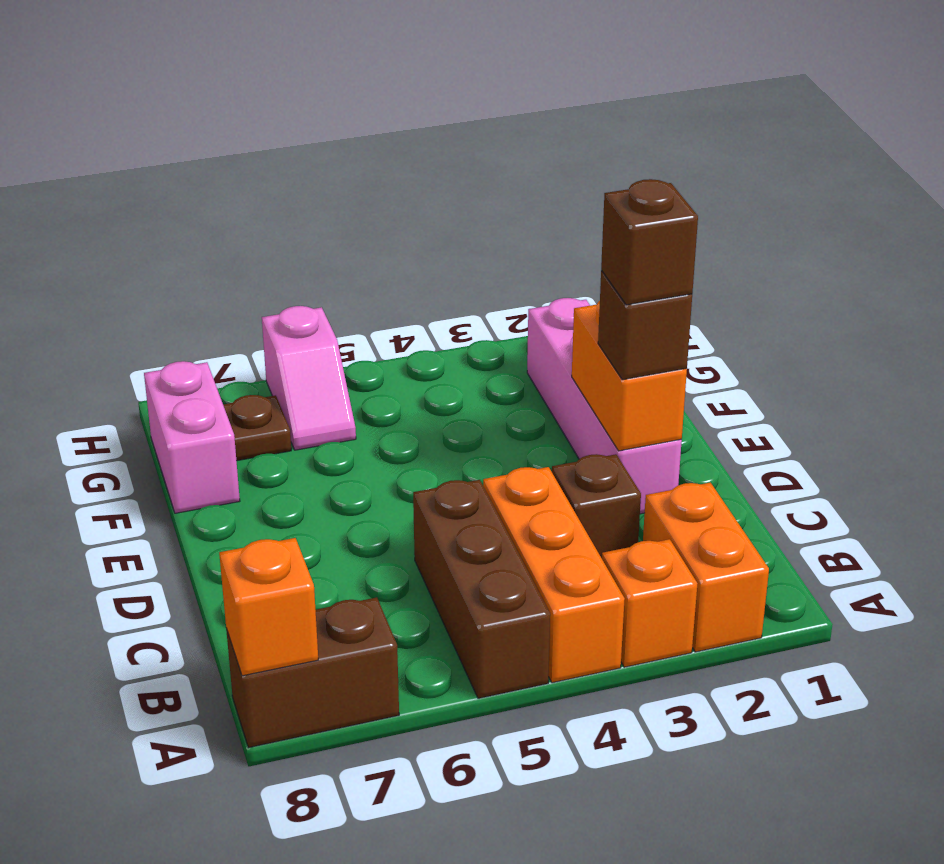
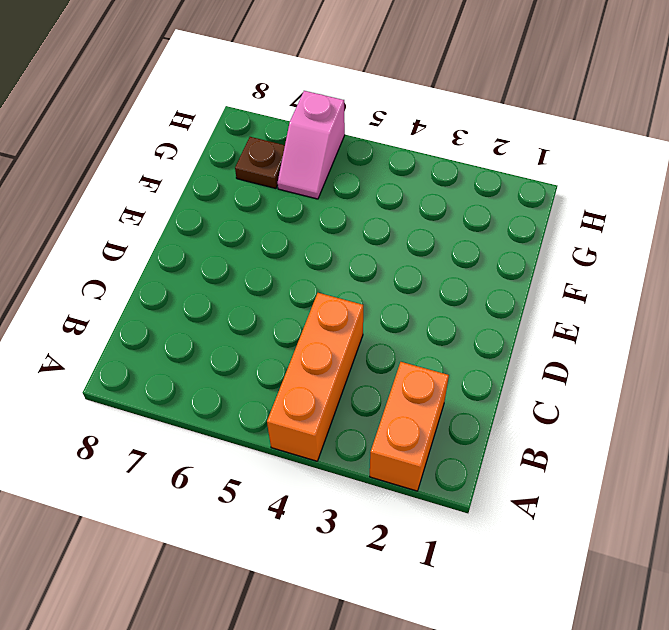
none -> orange brick A3 level 1
none -> brown brick A5:C5 level 1
none -> brown brick A7:A8 level 1

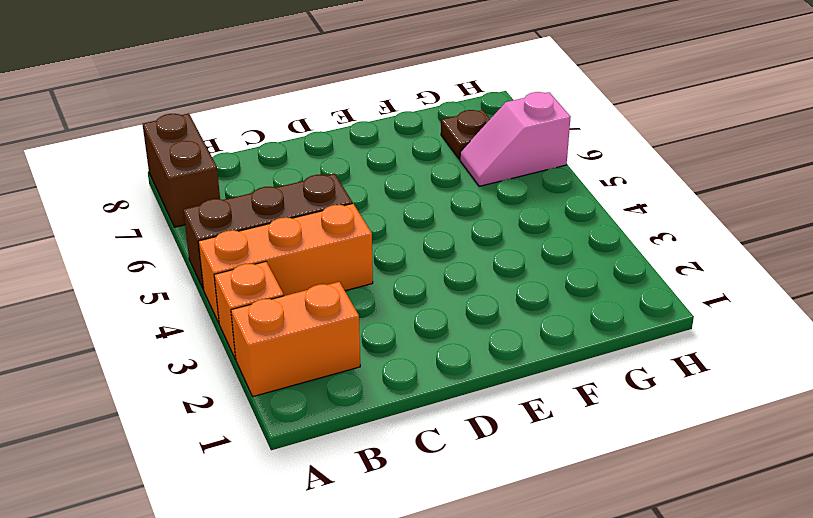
none -> brown brick C3 level 1
none -> pink brick D2:G2 level 1
none -> pink brick F8:G8 level 1

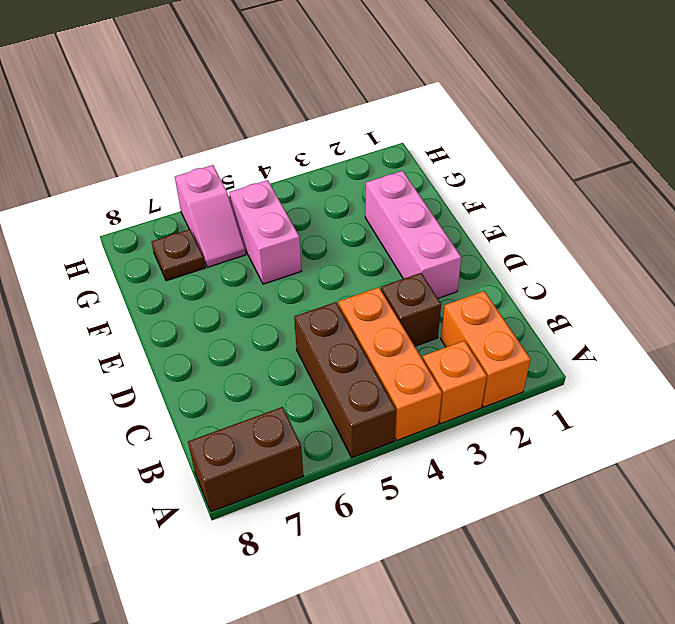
pink brick D2:F2 level 1 -> pink brick D2:G2 level 1
pink brick F5:G5 level 1 -> pink brick F8:G8 level 1
none -> orange brick A8 level 2
none -> orange brick D2:E2 level 2
none -> brown brick D2 level 3

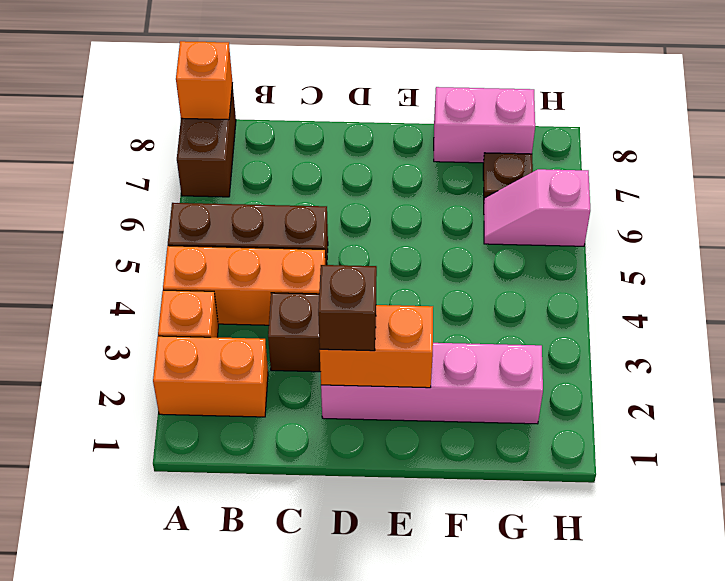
none -> brown brick D2 level 4

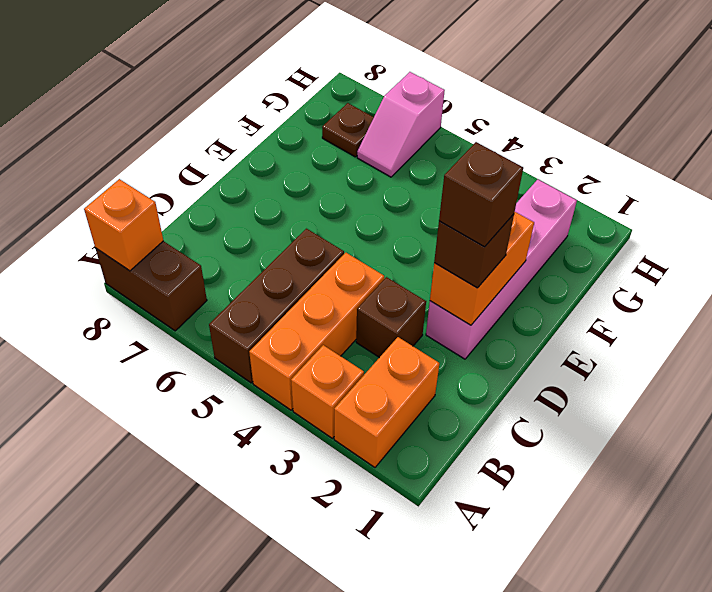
none -> pink brick F8:G8 level 1

